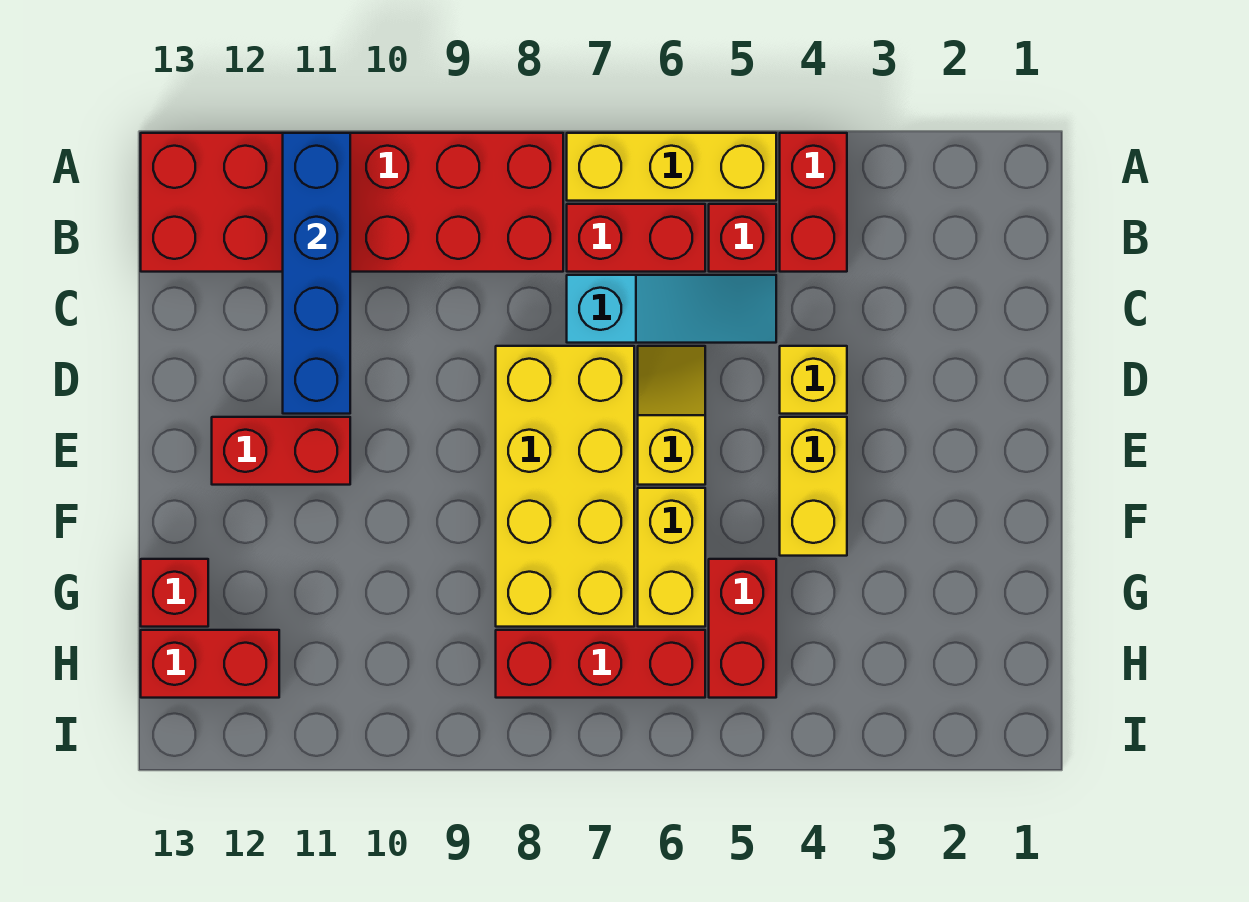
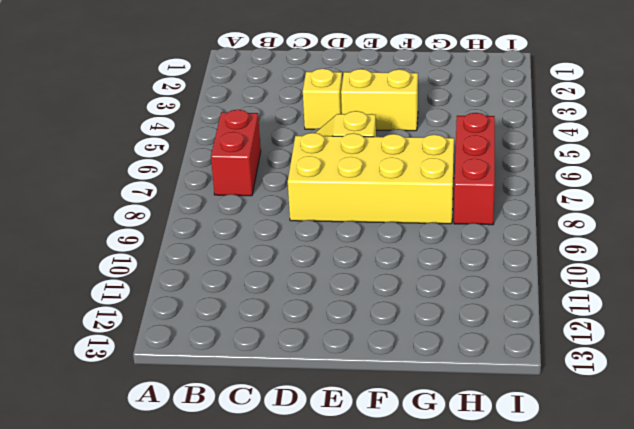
none -> red brick A4:B4 level 1
none -> yellow brick A5:A7 level 1
none -> red brick A8:B13 level 1

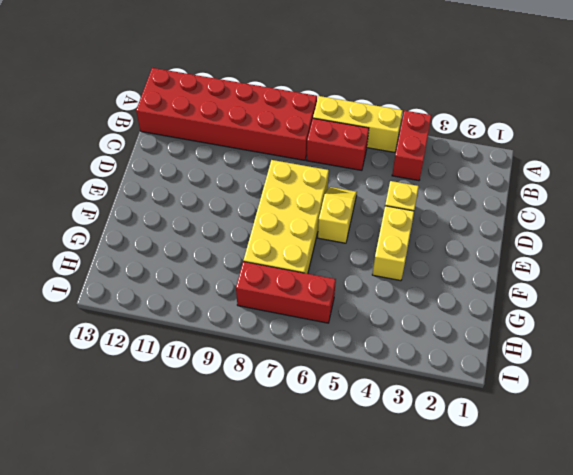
none -> red brick B5 level 1
none -> cyan slope C5:C7 level 1 top 7
none -> red brick E11:E12 level 1

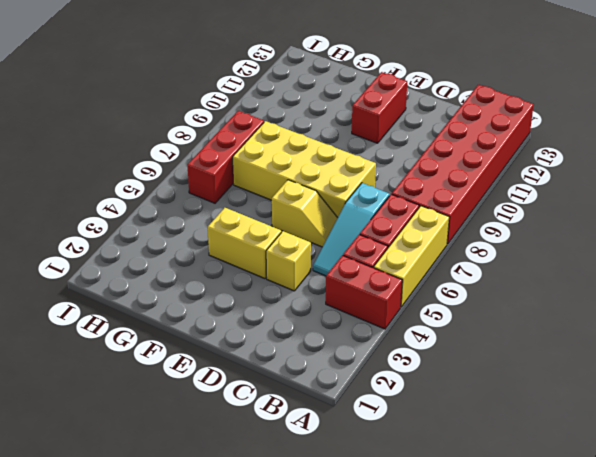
none -> yellow brick F6:G6 level 1
none -> red brick G5:H5 level 1
none -> red brick G13 level 1

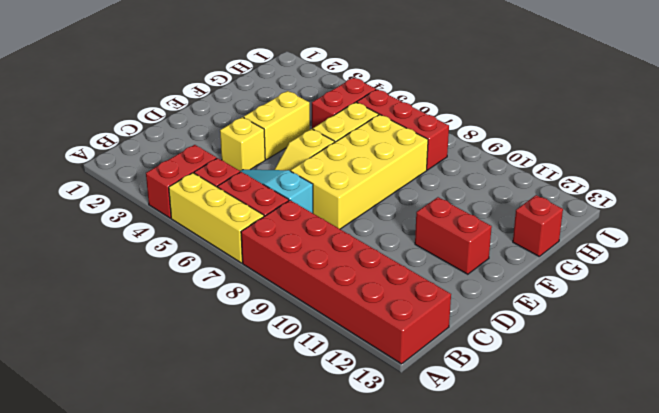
none -> red brick H12:H13 level 1
none -> blue brick A11:D11 level 2

